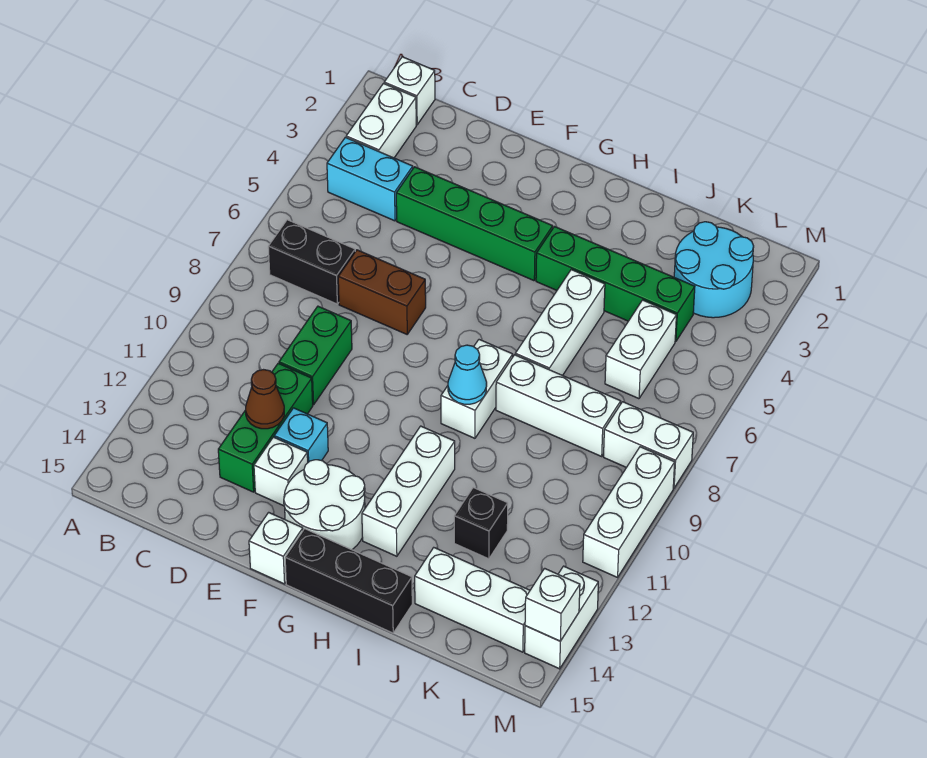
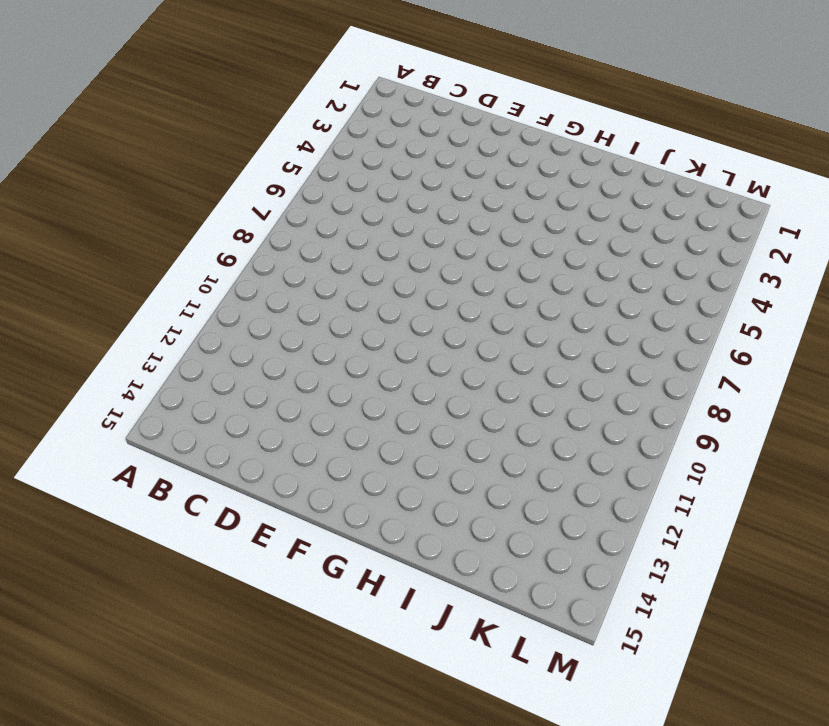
none -> white brick B1 level 1
none -> white brick B2:B3 level 1
none -> cyan brick B4:C4 level 1

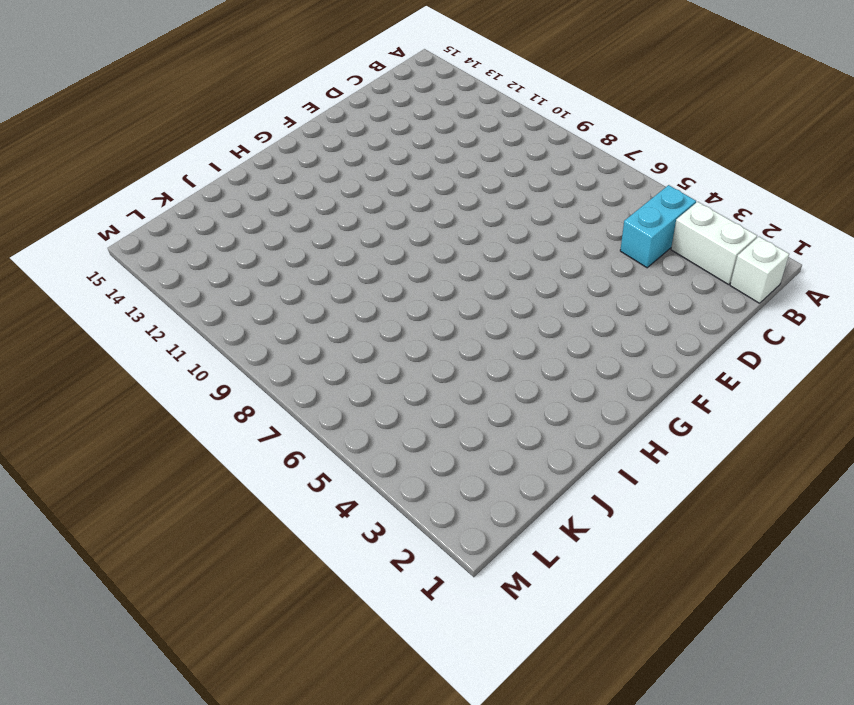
none -> black brick B7:C7 level 1
none -> green brick D4:G4 level 1
none -> brown brick D7:E7 level 1

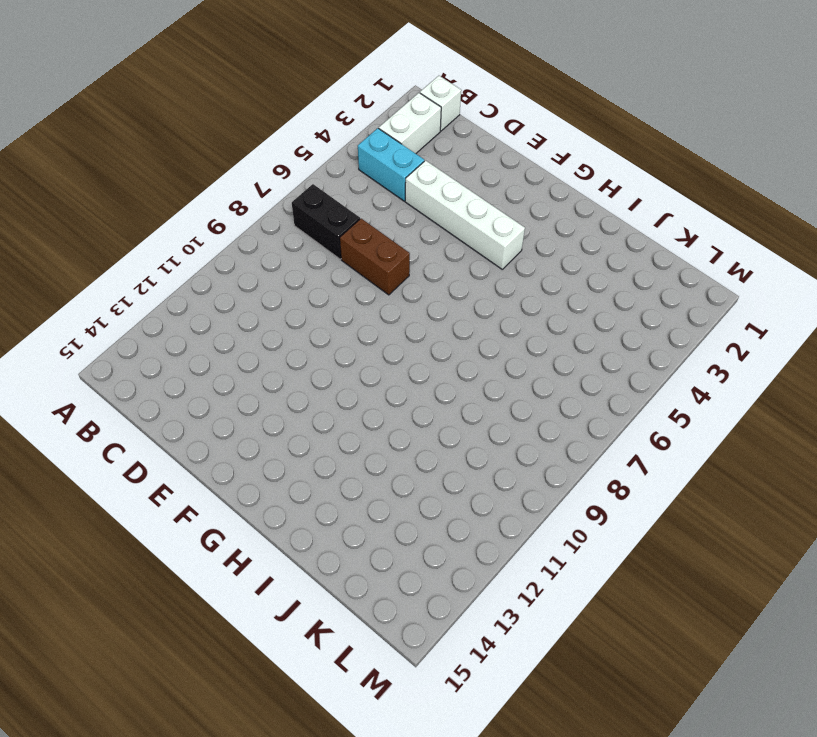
white brick D4:G4 level 1 -> green brick D4:G4 level 1
none -> green brick D9:D10 level 1
none -> green brick D11:D13 level 1
none -> cyan brick E12 level 1

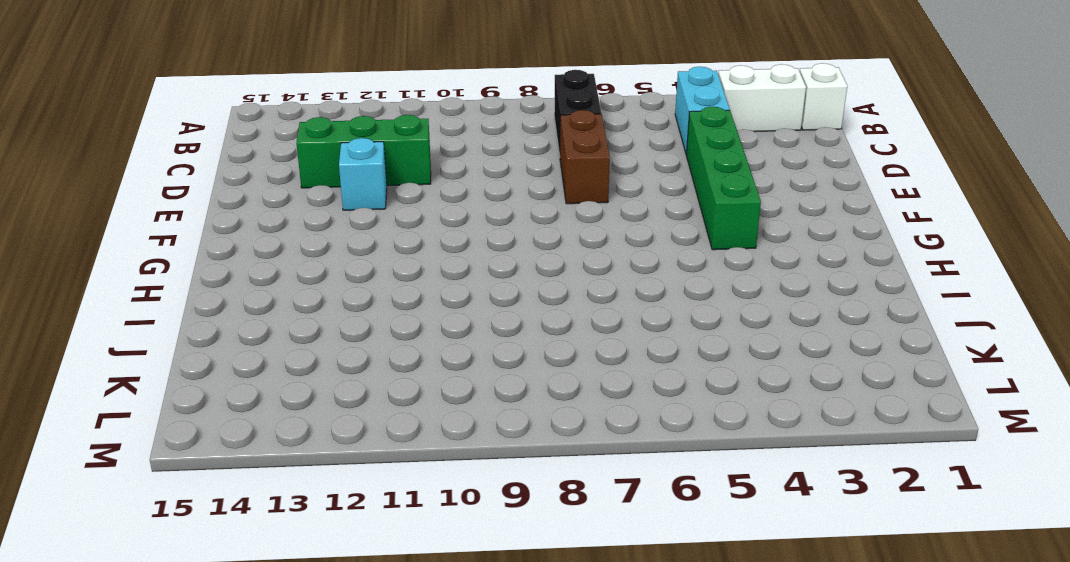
none -> green brick D9:D10 level 1
none -> white brick E13 level 1
none -> white round brick F13:G14 level 1

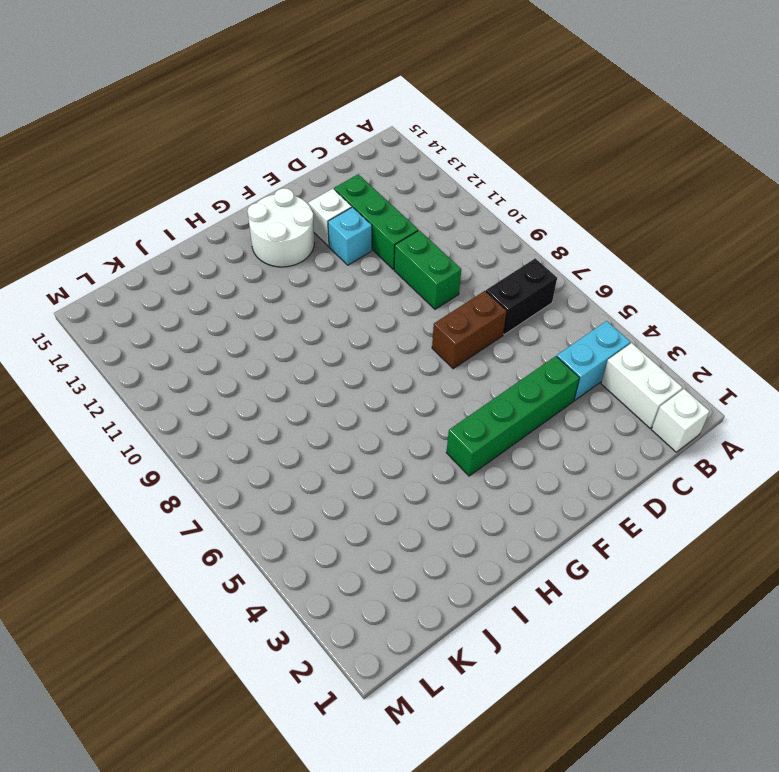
none -> white brick F15 level 1
none -> black brick G15:I15 level 1
none -> green brick H4:K4 level 1

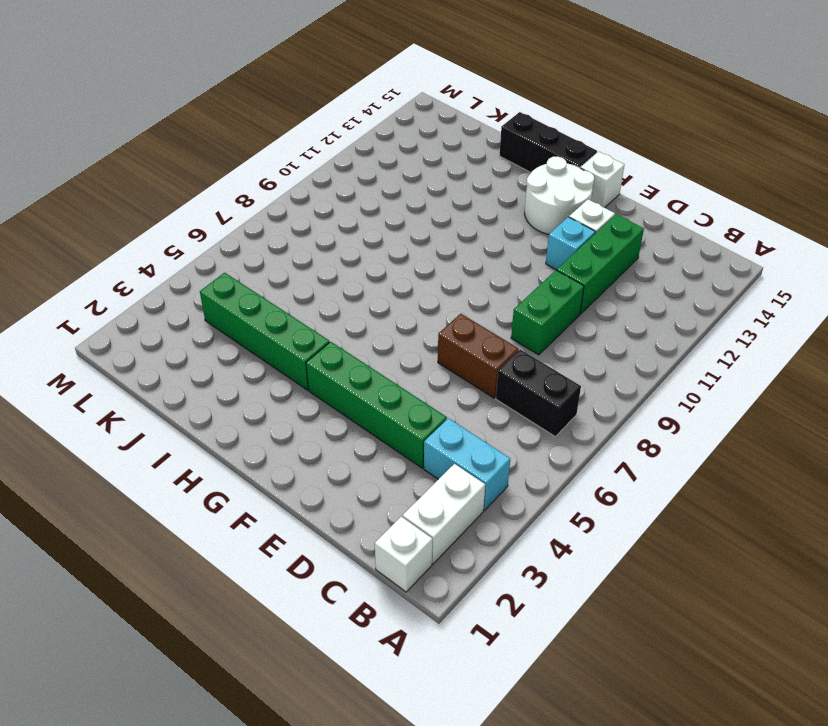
none -> white brick H8:H9 level 1
none -> white brick H11:H13 level 1
none -> white brick I5:I7 level 1

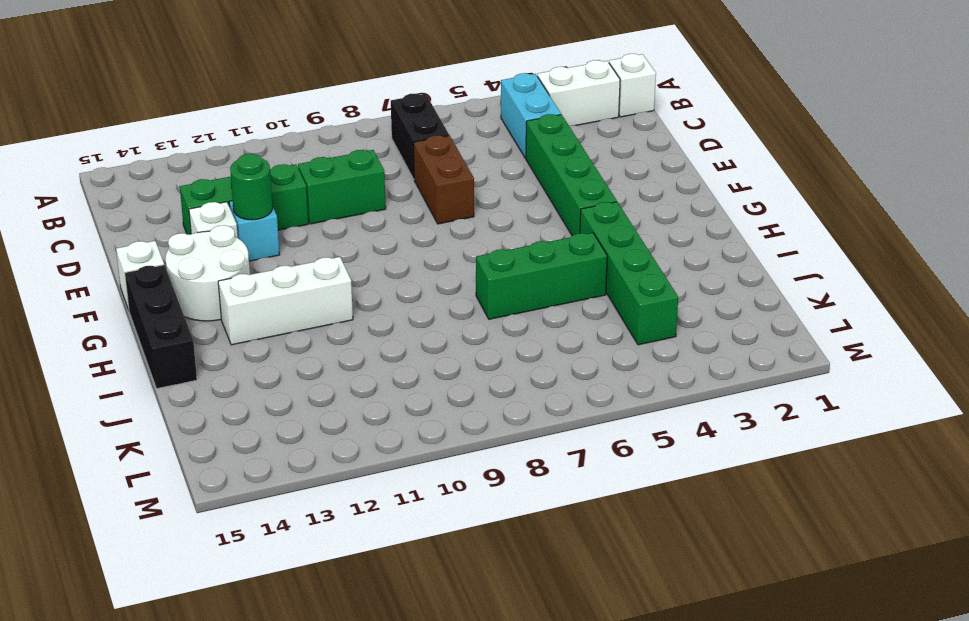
green round brick E12 level 2 -> none
green brick I5:I7 level 1 -> white brick I5:I7 level 1
none -> white brick H8:H9 level 1
none -> white brick I8:K8 level 1
none -> black brick J12 level 1

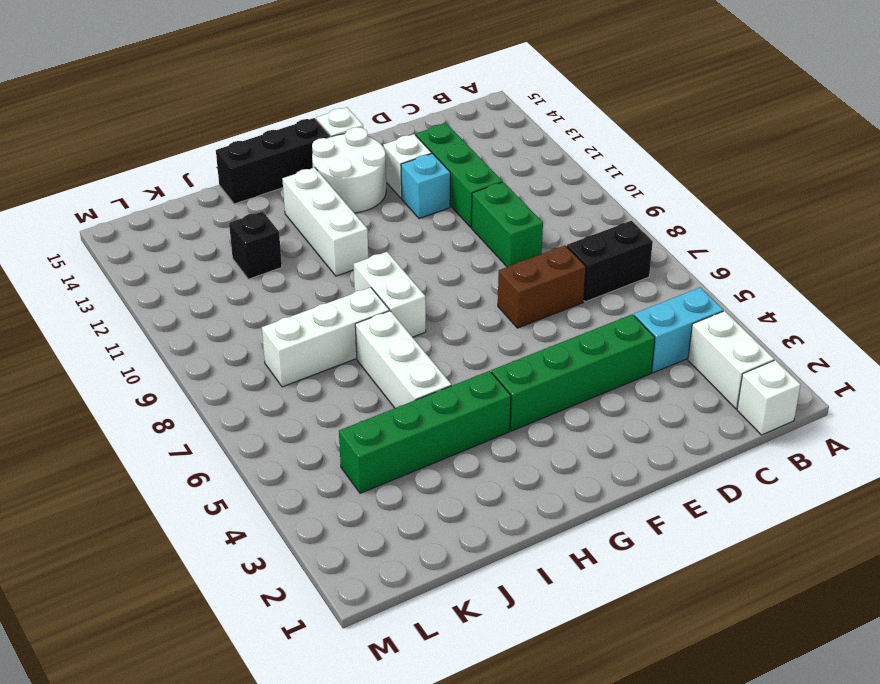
none -> white brick J14:L14 level 1
none -> cyan round brick K2:L3 level 1
none -> white brick K5:K6 level 1

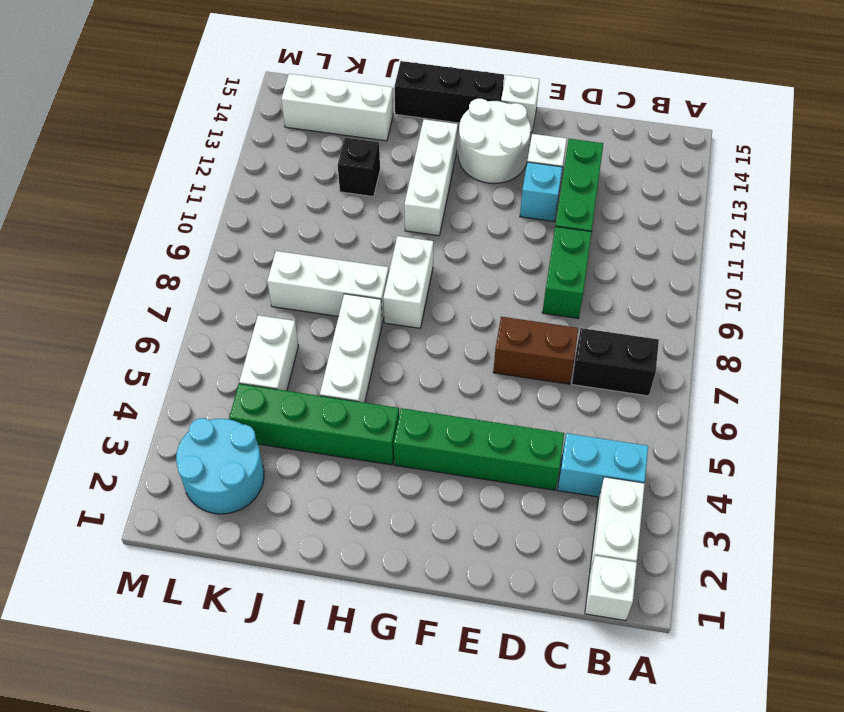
none -> white brick L8:M8 level 1
none -> white brick M9:M11 level 1
none -> white brick M13:M14 level 1

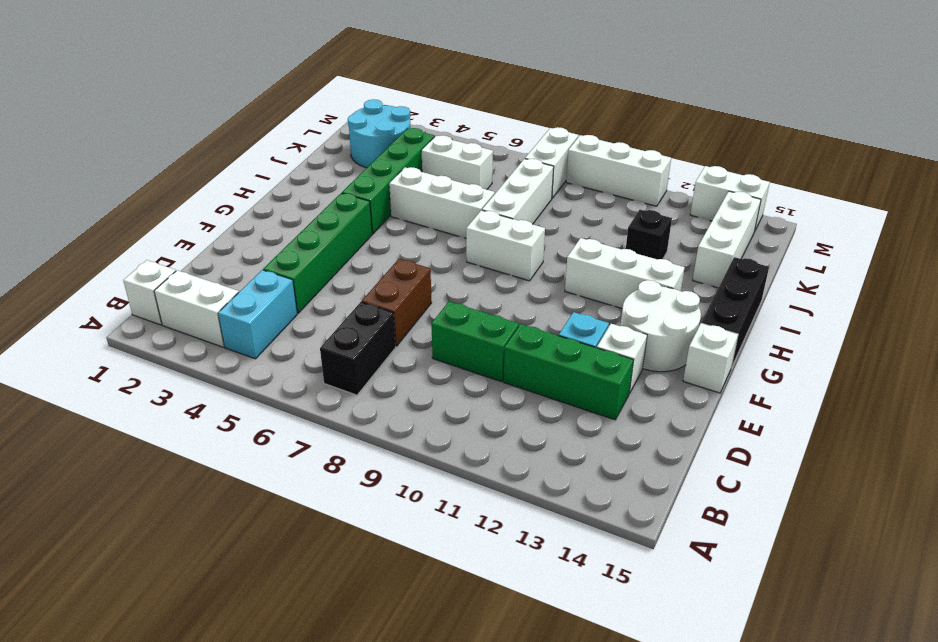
none -> brown cone D12 level 2
none -> cyan cone H9 level 2
none -> white brick M14 level 2

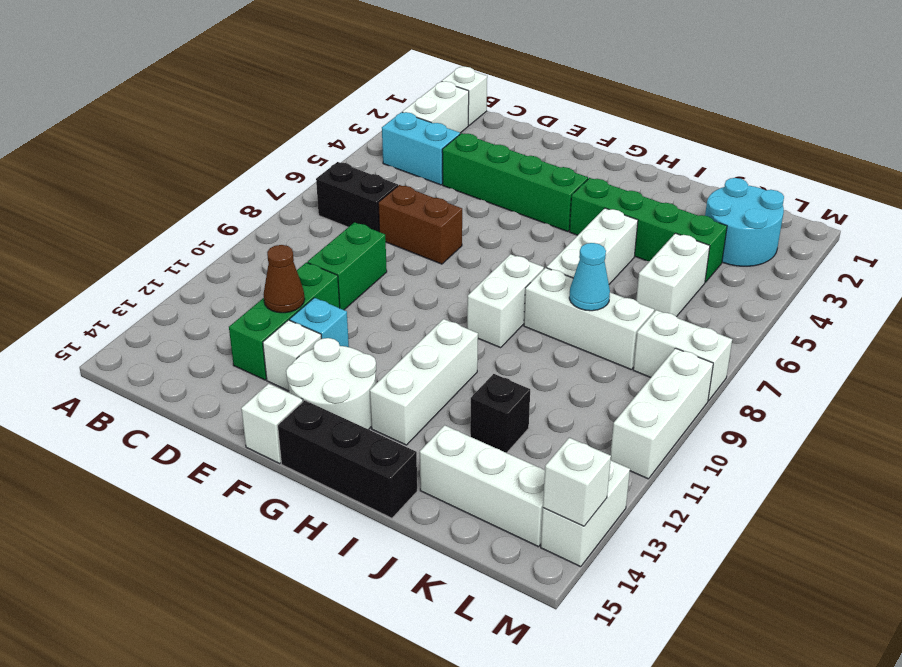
cyan cone J8 level 2 -> cyan cone H9 level 2

